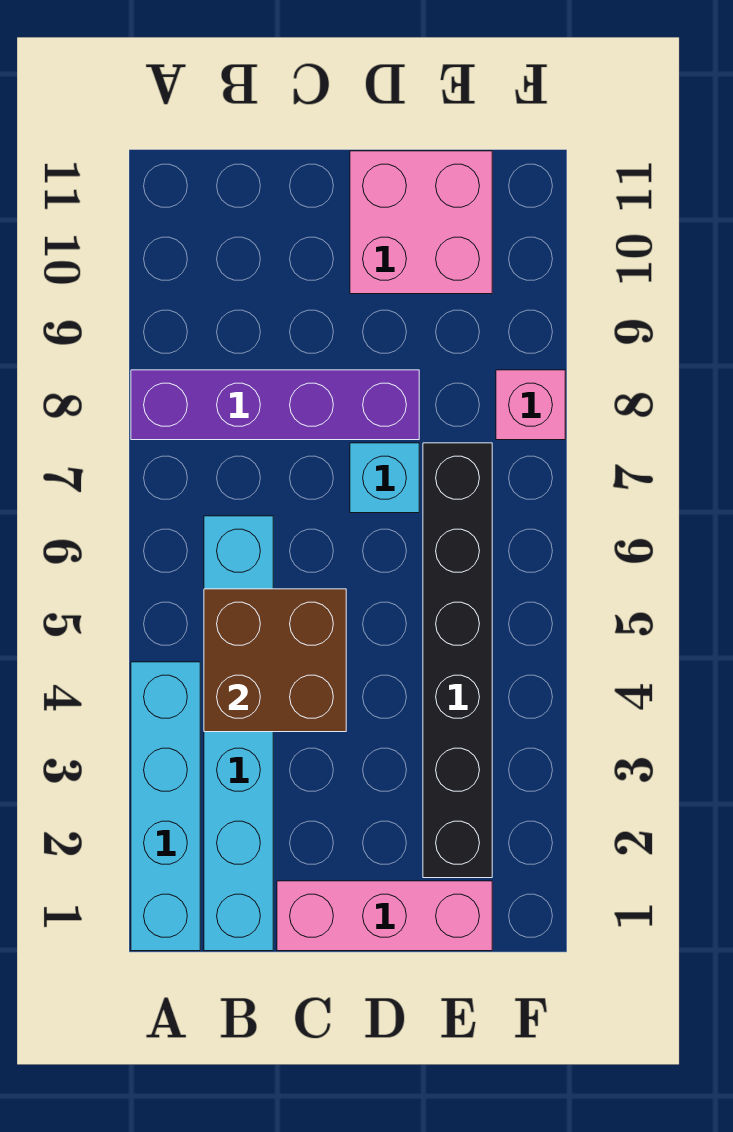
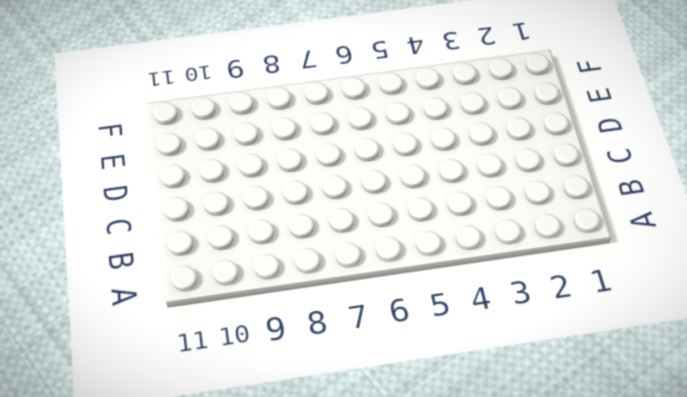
none -> cyan brick A1:A4 level 1
none -> purple brick A8:D8 level 1

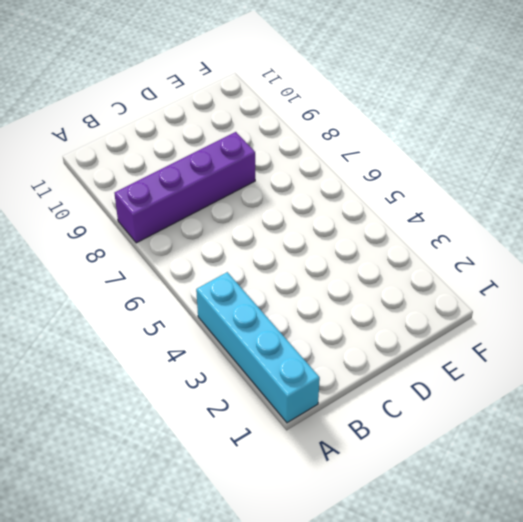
none -> cyan brick B1:B6 level 1
none -> pink brick C1:E1 level 1

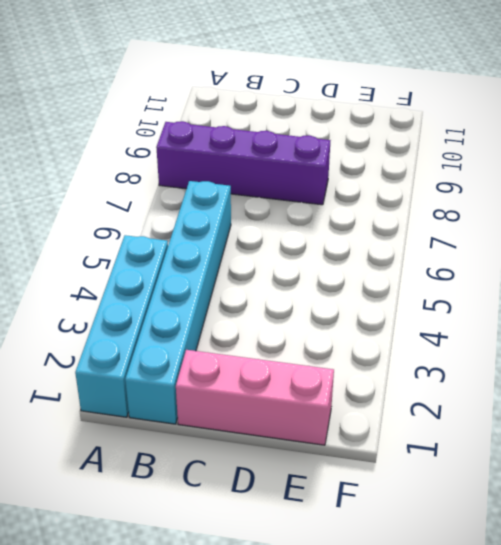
none -> cyan brick D7 level 1
none -> pink brick D10:E11 level 1

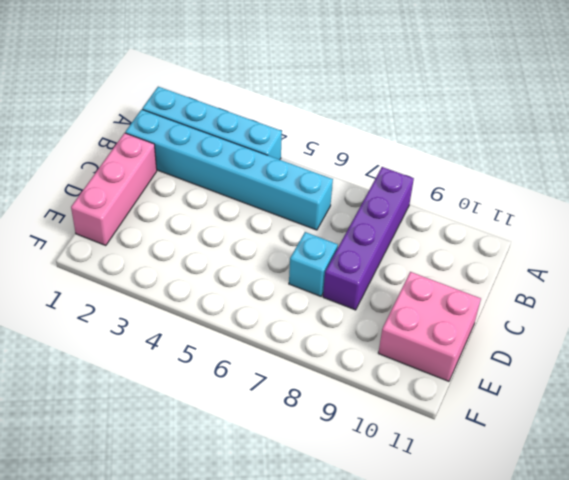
none -> black brick E2:E7 level 1
none -> pink brick F8 level 1

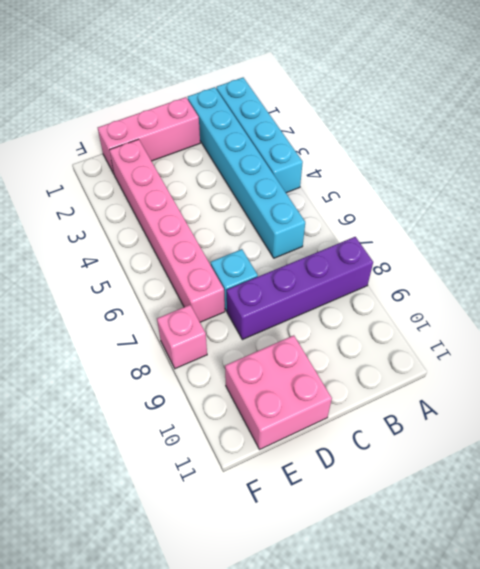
pink brick E2:E7 level 1 -> black brick E2:E7 level 1
none -> brown brick B4:C5 level 2

